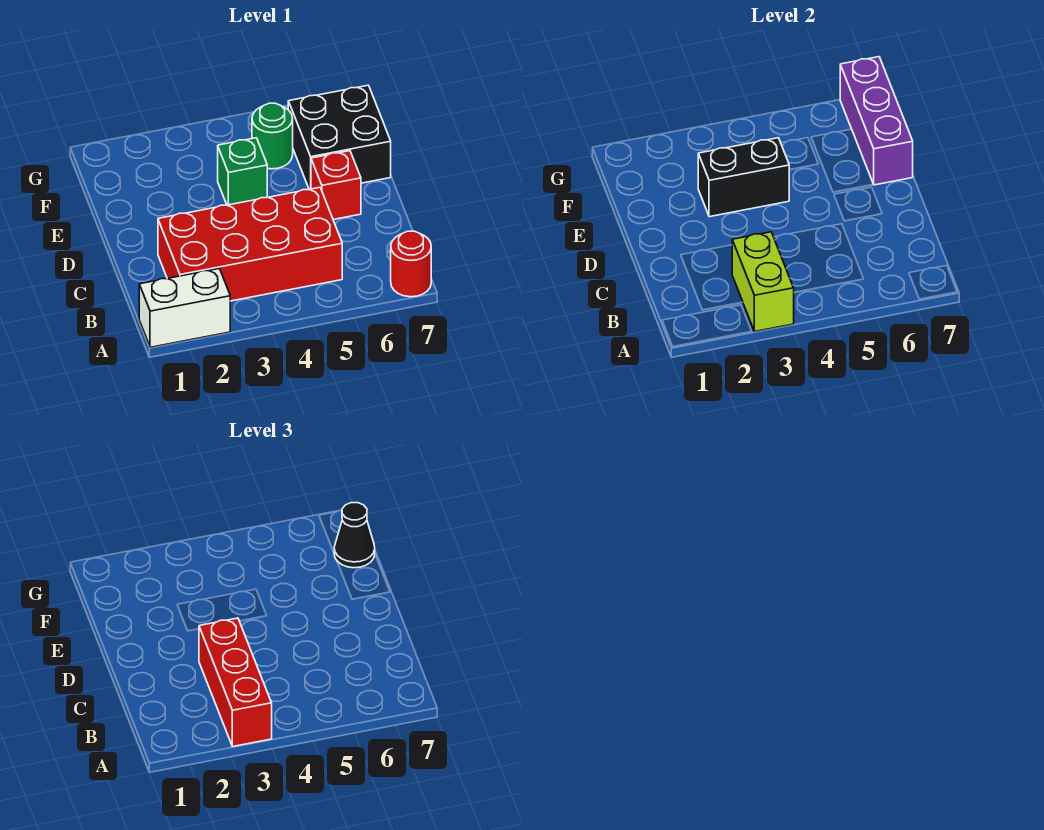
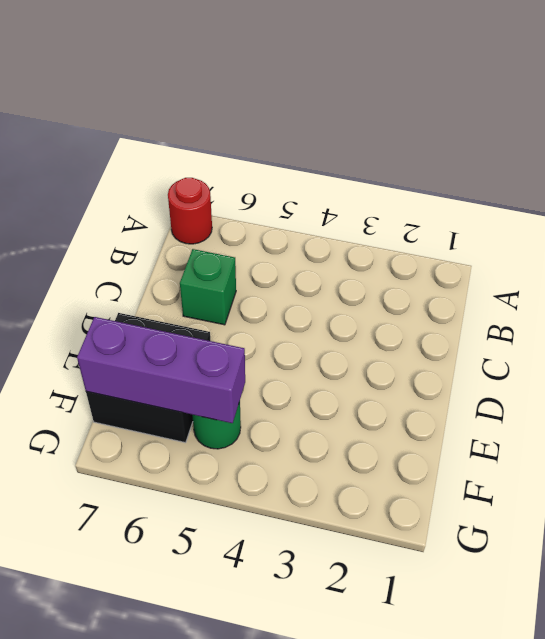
green brick C6 level 1 -> green brick E4 level 1
purple brick F5:F7 level 2 -> purple brick E7:G7 level 2
none -> white brick A1:A2 level 1
none -> red brick B2:C5 level 1
none -> red brick D6 level 1

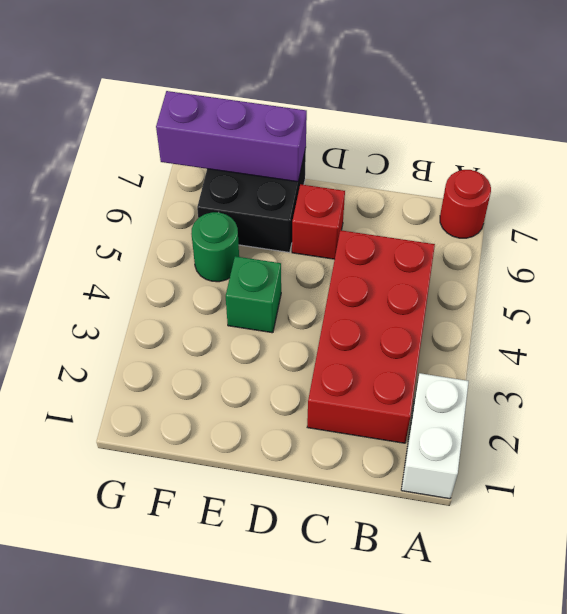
none -> lime brick A3:B3 level 2
none -> black brick E3:E4 level 2
none -> red brick A3:C3 level 3

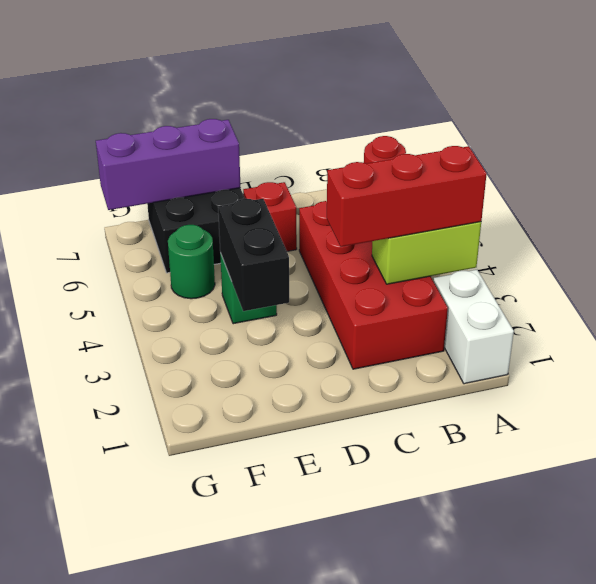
none -> black cone F7 level 3

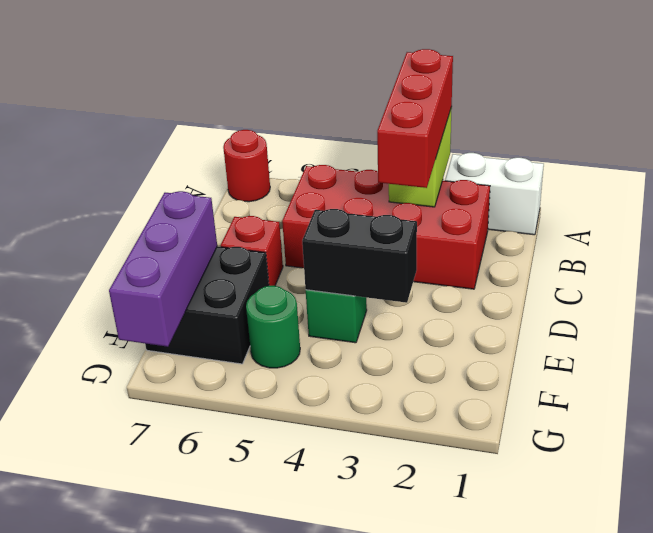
none -> black cone F7 level 3

